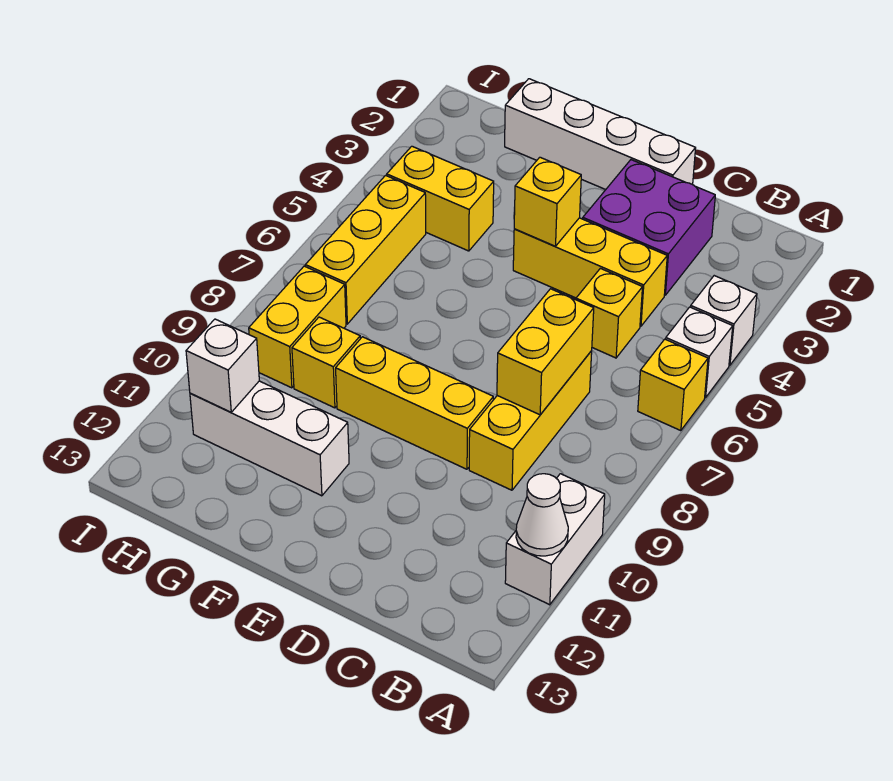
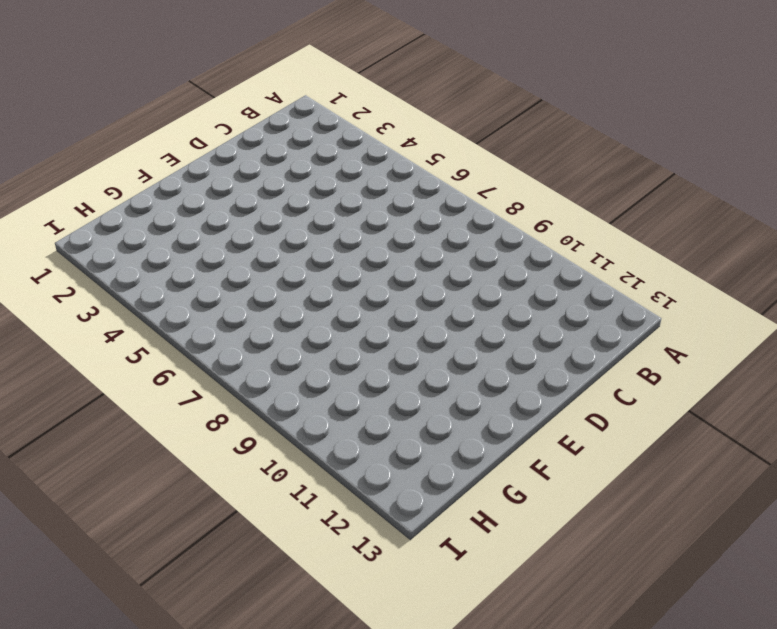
none -> white brick A4 level 1
none -> white brick A5 level 1
none -> yellow brick A6 level 1

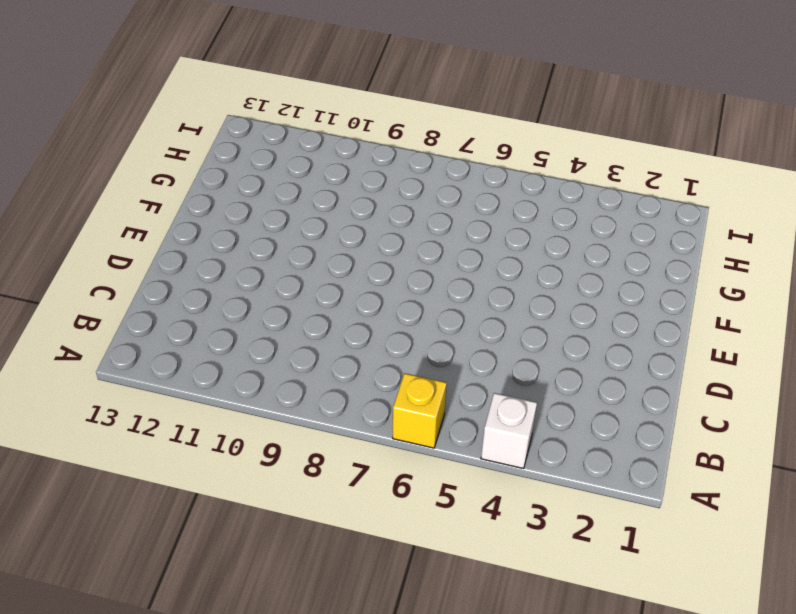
none -> white brick A5 level 1
none -> white brick A10:A11 level 1
none -> purple brick C2:D3 level 1

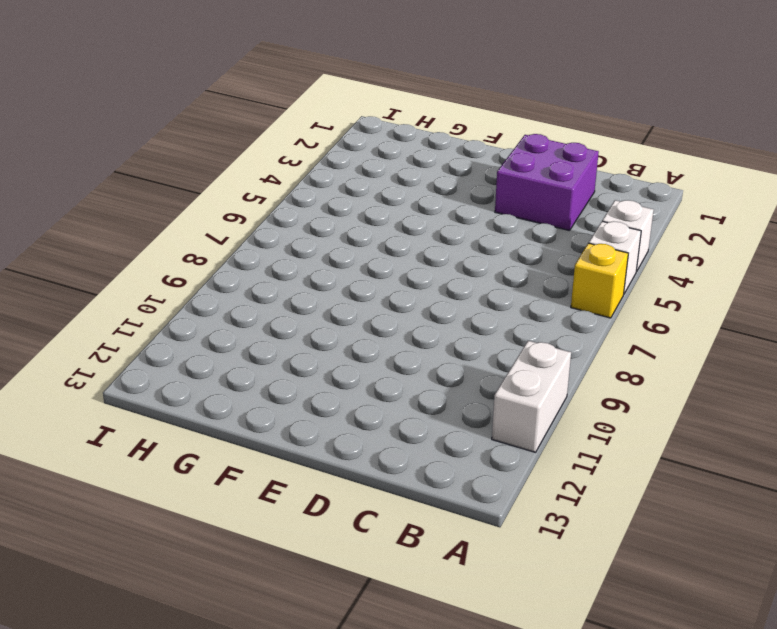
none -> yellow brick C4:E4 level 1
none -> yellow brick C5 level 1
none -> yellow brick C7:C9 level 1

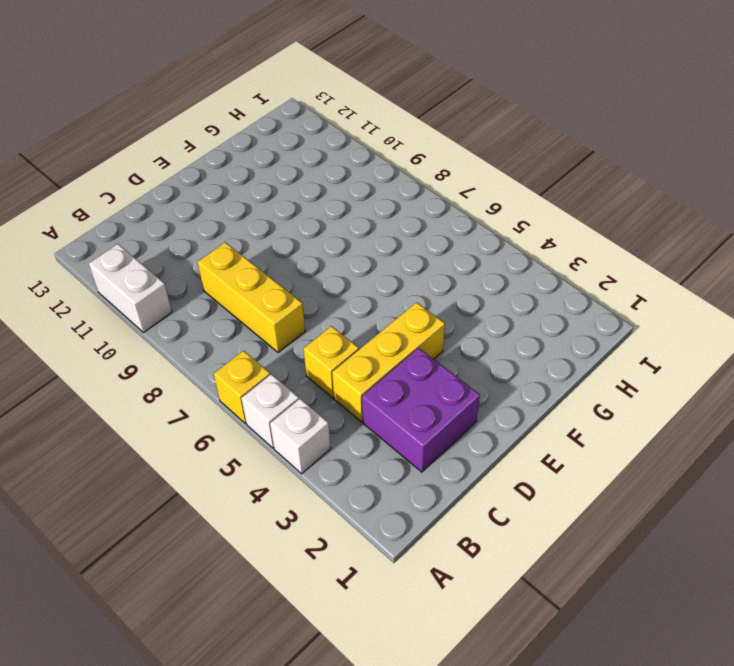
none -> white brick D1:G1 level 1
none -> yellow brick D9:F9 level 1
none -> white brick F11:H11 level 1

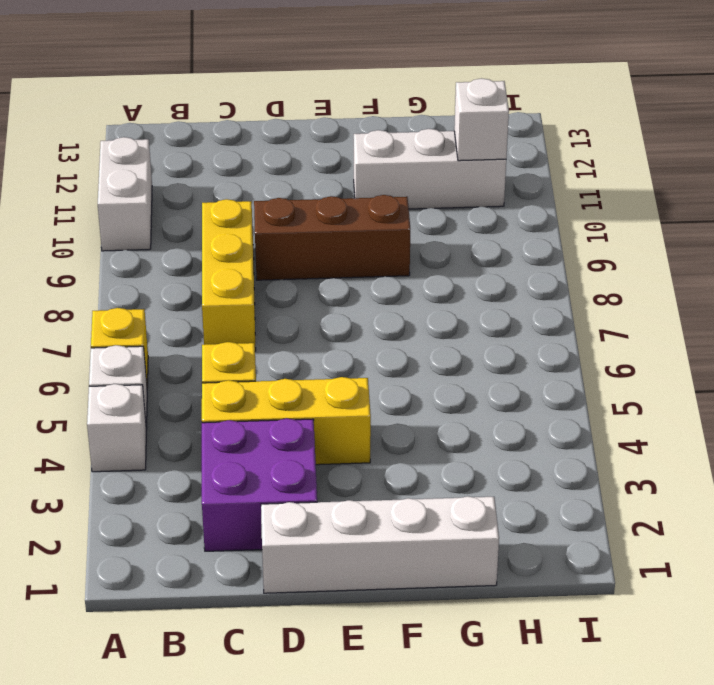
brown brick D9:F9 level 1 -> yellow brick D9:F9 level 1
none -> yellow brick G4:H4 level 1
none -> yellow brick G9 level 1
none -> yellow brick H5:H7 level 1

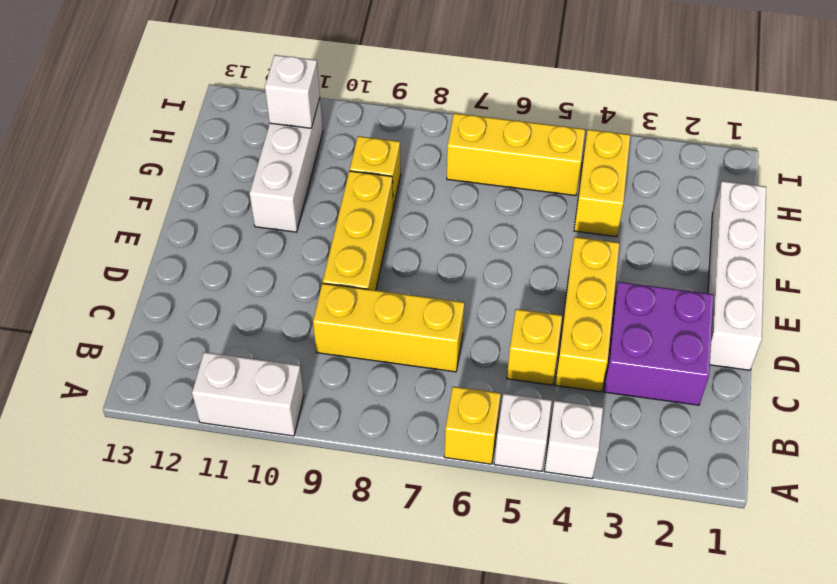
none -> yellow brick H8:H9 level 1
none -> white cone A11 level 2
none -> yellow brick C7:C8 level 2

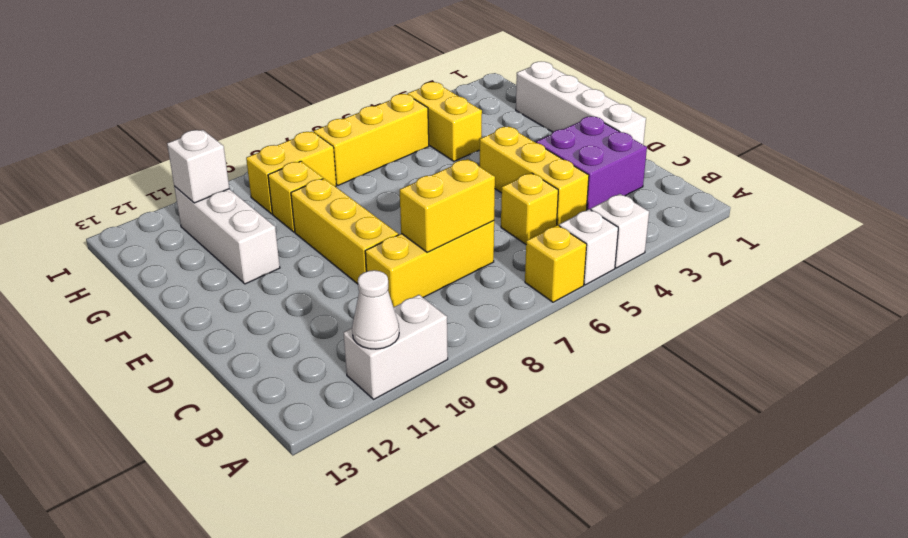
none -> yellow brick E4 level 2

